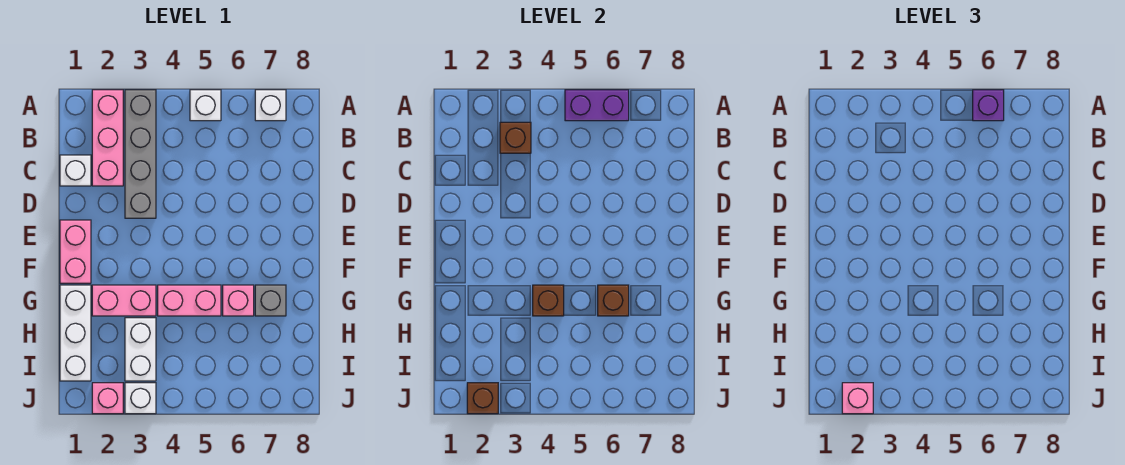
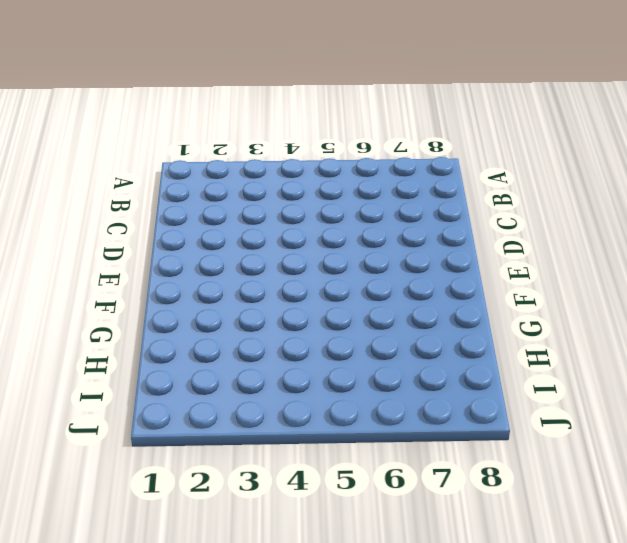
none -> pink brick A2:C2 level 1
none -> grey brick A3:D3 level 1
none -> white brick A5 level 1

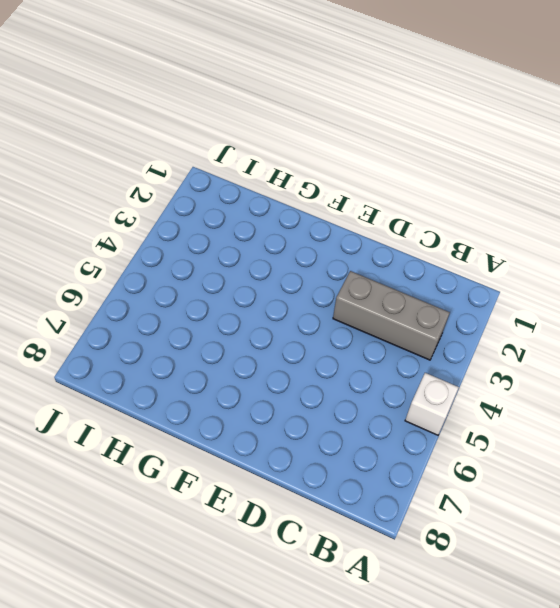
grey brick B3:D3 level 1 -> grey brick A3:D3 level 1
none -> pink brick A2:C2 level 1
none -> white brick A7 level 1
none -> white brick C1 level 1

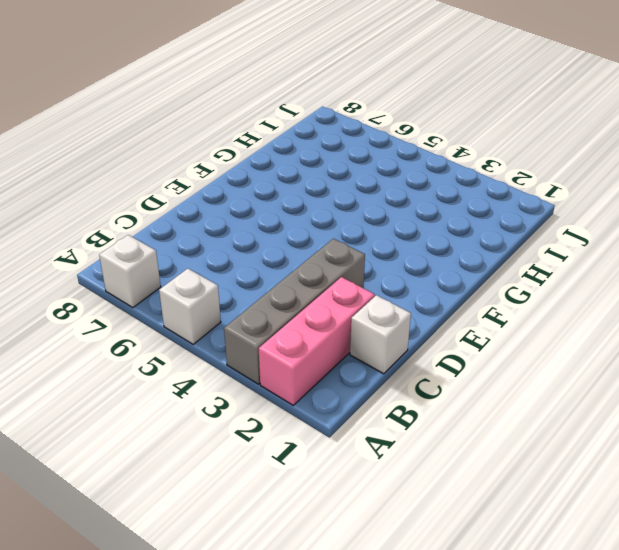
none -> pink brick E1:F1 level 1
none -> white brick G1:I1 level 1
none -> pink brick G2:G3 level 1

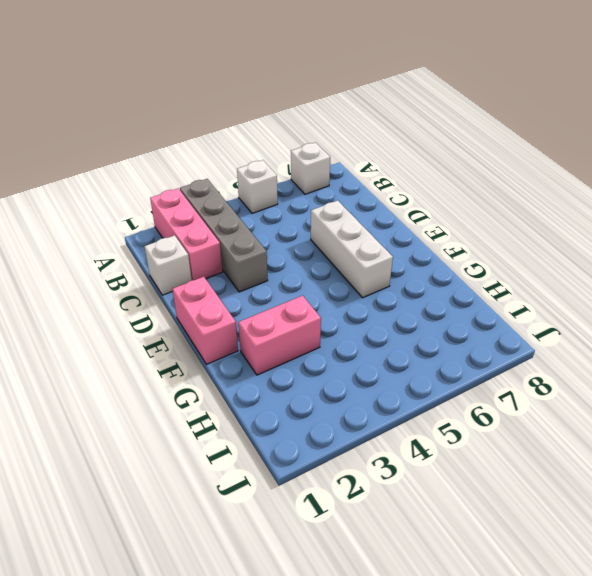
white brick D6:F6 level 1 -> white brick G1:I1 level 1
none -> pink brick G4:G5 level 1
none -> pink brick G6 level 1
none -> grey brick G7 level 1

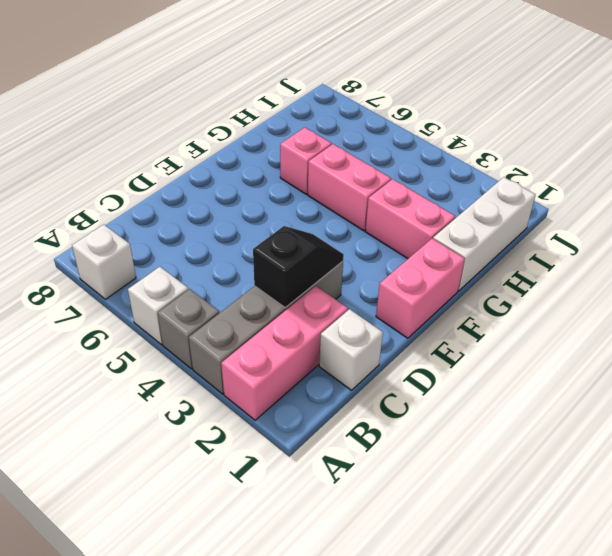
grey brick A4 level 1 -> grey brick G7 level 1
black slope C3:D3 level 2 top C -> none
none -> white brick H3:I3 level 1
none -> pink brick J2 level 1
none -> white brick J3 level 1

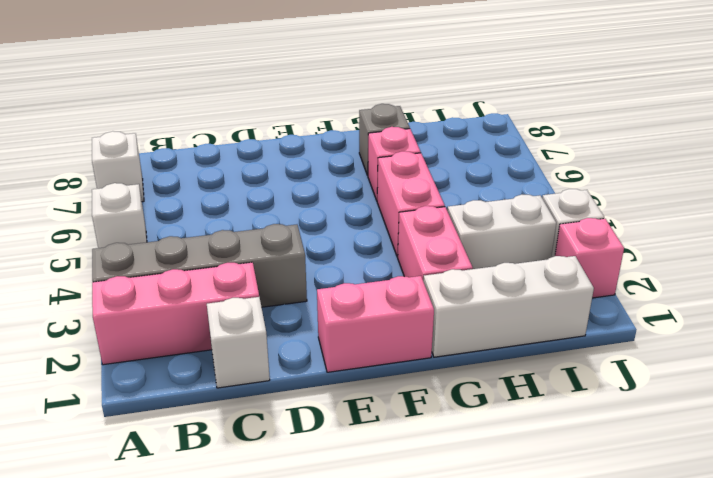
none -> purple brick A5:A6 level 2
none -> brown brick B3 level 2
none -> brown brick G4 level 2

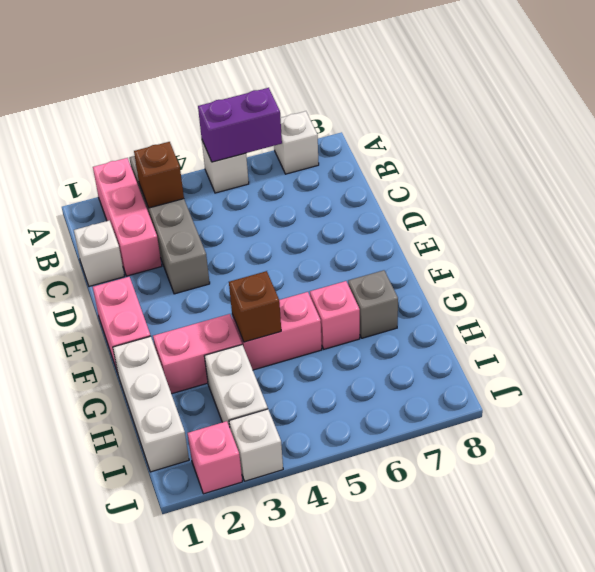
none -> brown brick G6 level 2
none -> brown brick J2 level 2
none -> purple brick A6 level 3

